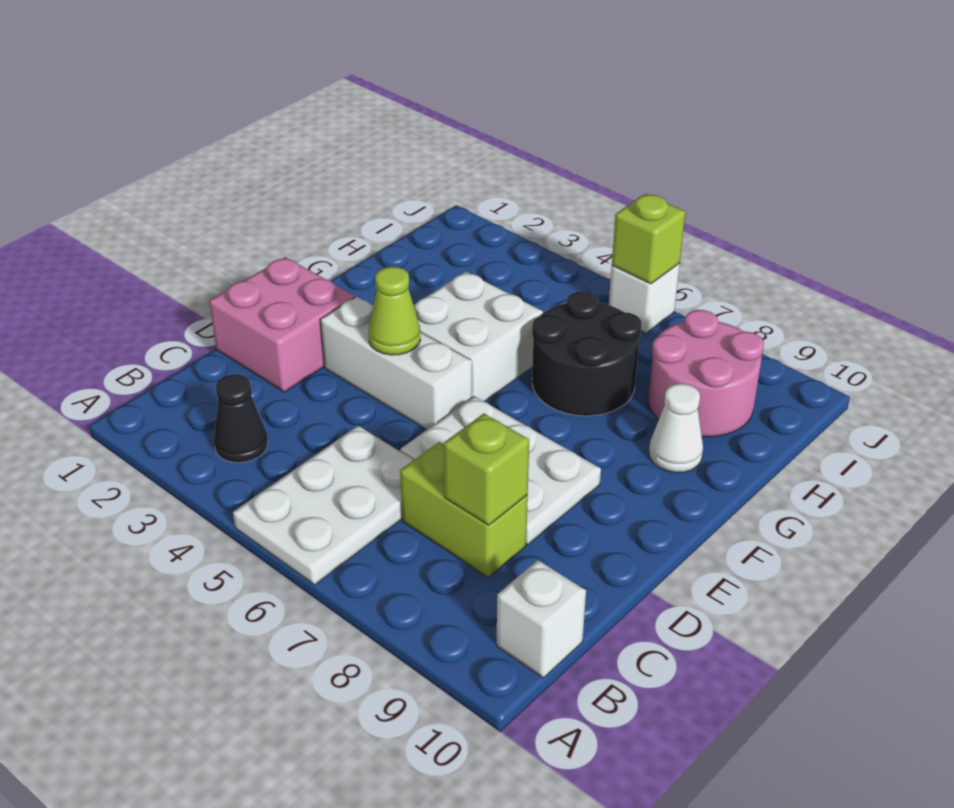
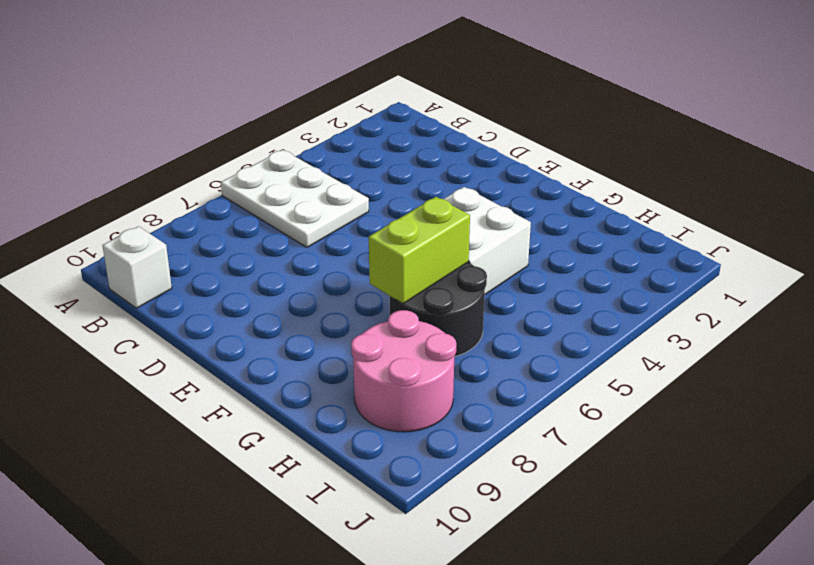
lime brick G6:G7 level 2 -> lime brick C7:C8 level 1
none -> black cone B3 level 1
none -> pink brick D1:E2 level 1
none -> white plate D6:E8 level 1

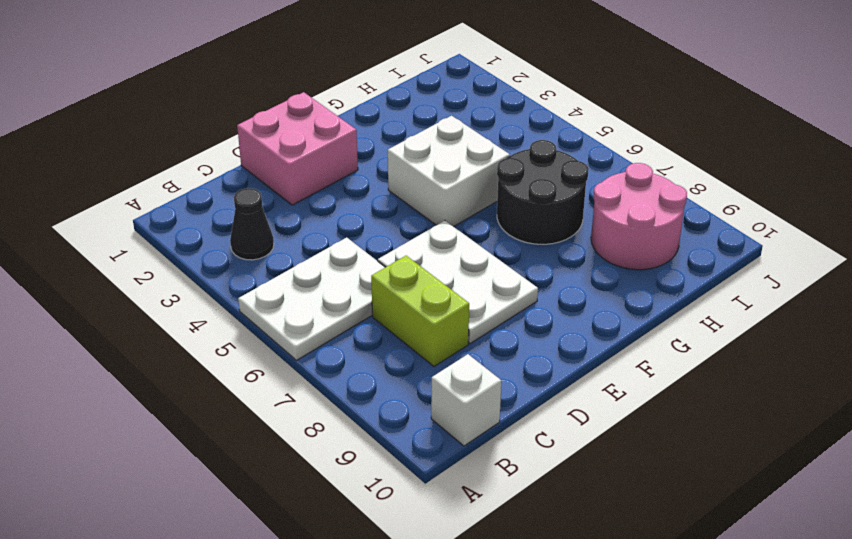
none -> white brick E3:E5 level 1
none -> white cone G9 level 1
none -> white brick J6 level 1

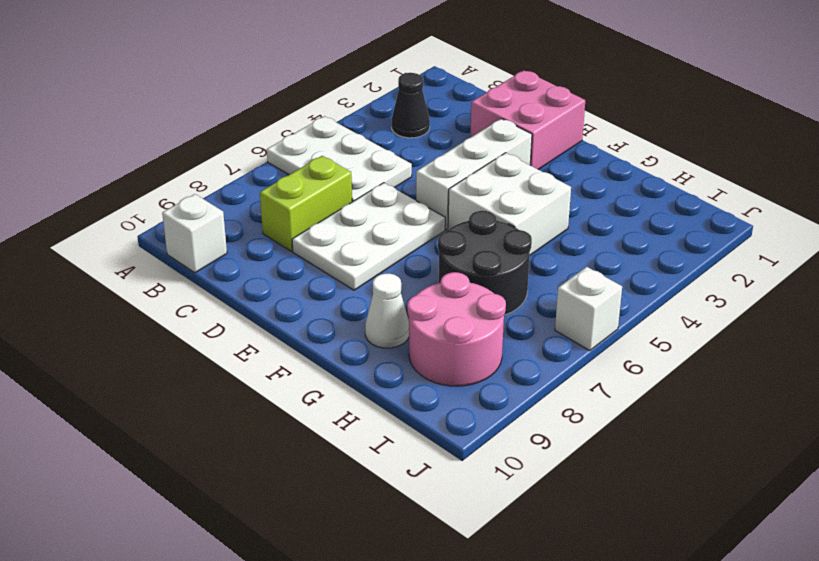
none -> lime brick C8 level 2
none -> lime cone E4 level 2
none -> lime brick J6 level 2

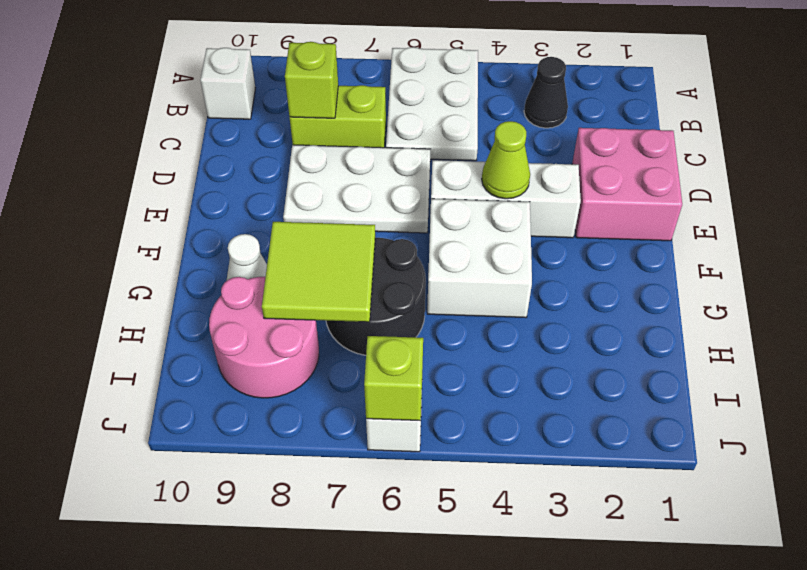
lime tile G7:H8 level 2 -> none

